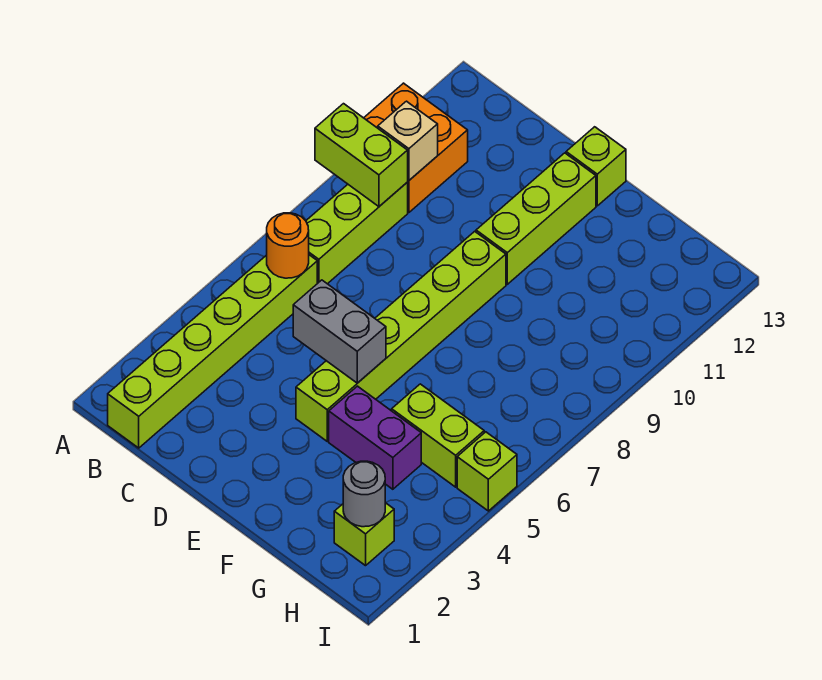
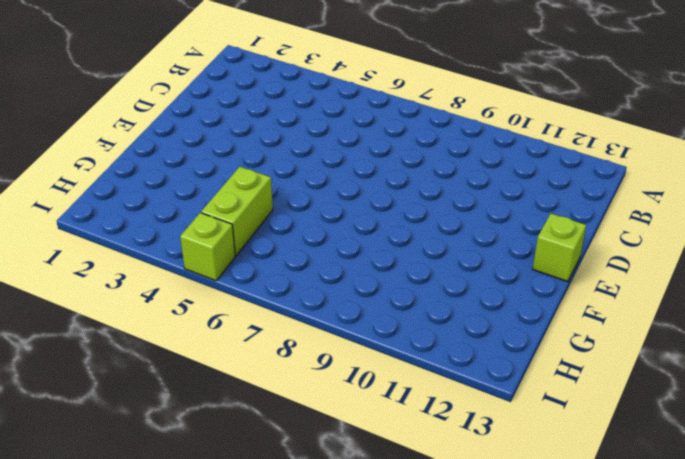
none -> orange brick A10:B11 level 1
none -> lime brick B1:B6 level 1
none -> lime brick B7:B9 level 1

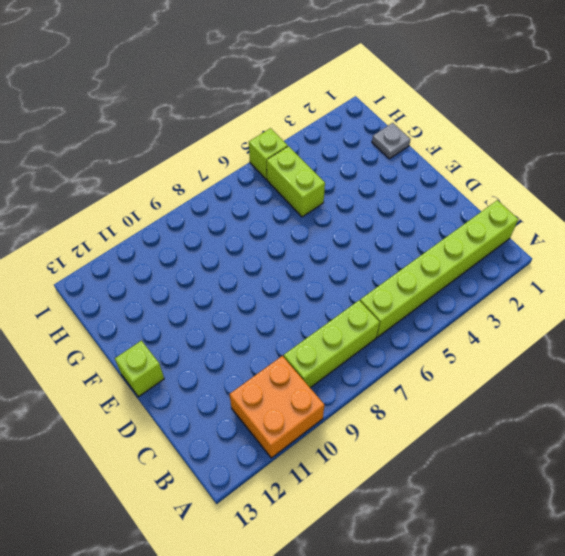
grey plate G1 level 1 -> none
none -> lime brick E4:E9 level 1
none -> lime brick E10:E12 level 1
none -> purple brick F4:G4 level 1

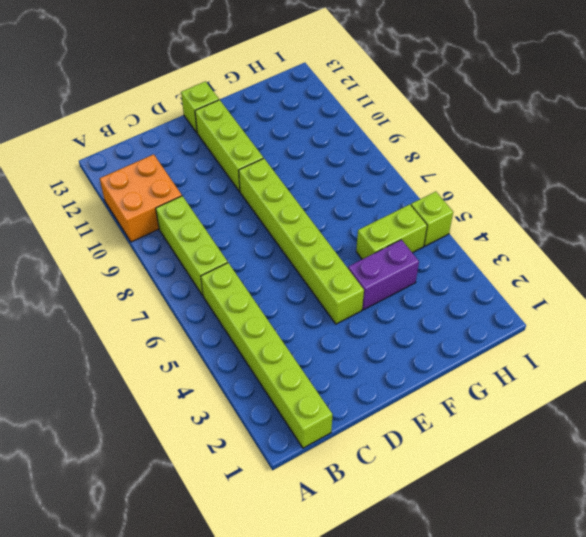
none -> lime brick H2 level 1
none -> lime brick A9:B9 level 2
none -> orange round brick B6 level 2

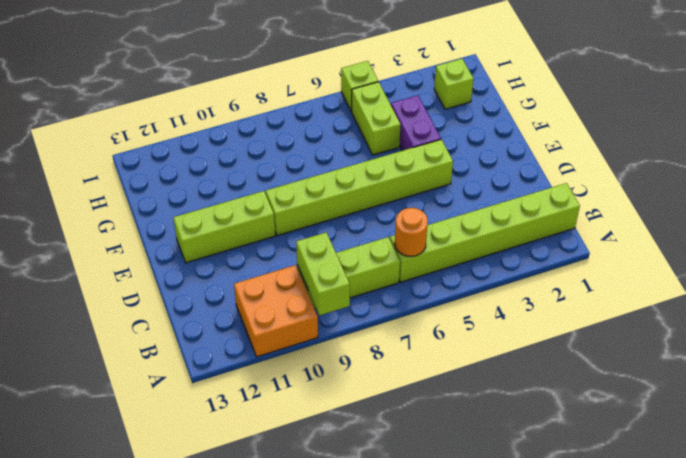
none -> lime brick E13 level 1
none -> tan brick B10 level 2
none -> grey brick D5:E5 level 2

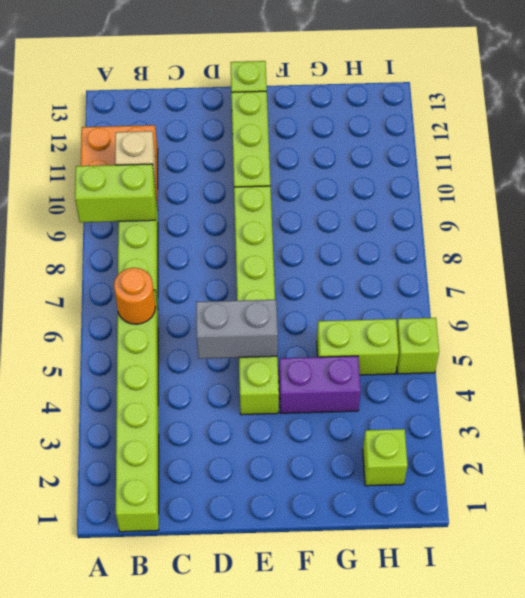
none -> grey round brick H2 level 2

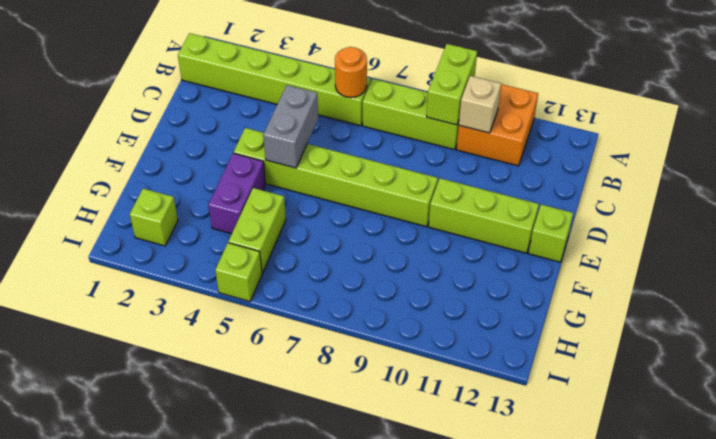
none -> grey round brick H2 level 2

